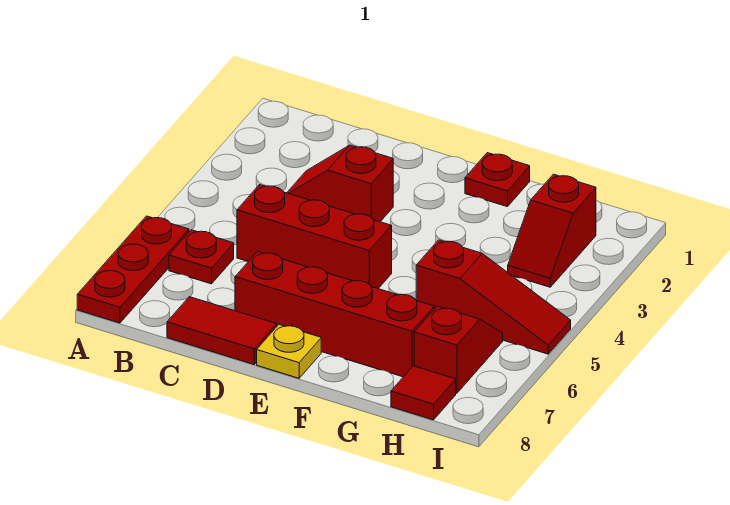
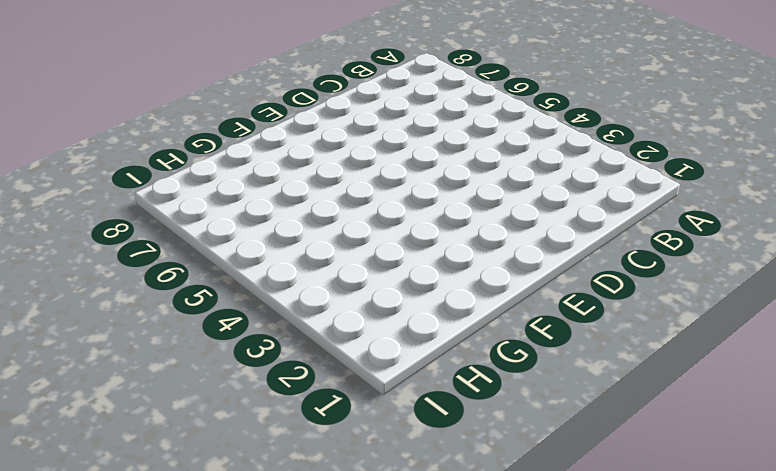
none -> red plate A6:A8 level 1
none -> red plate B6 level 1
none -> red slope C3:D3 level 1 top D

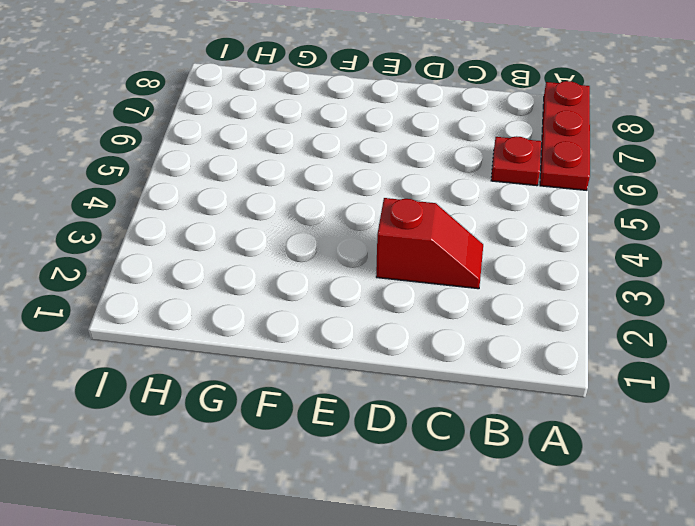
none -> red brick C5:E5 level 1
none -> red tile C8:D8 level 1
none -> red brick D7:G7 level 1

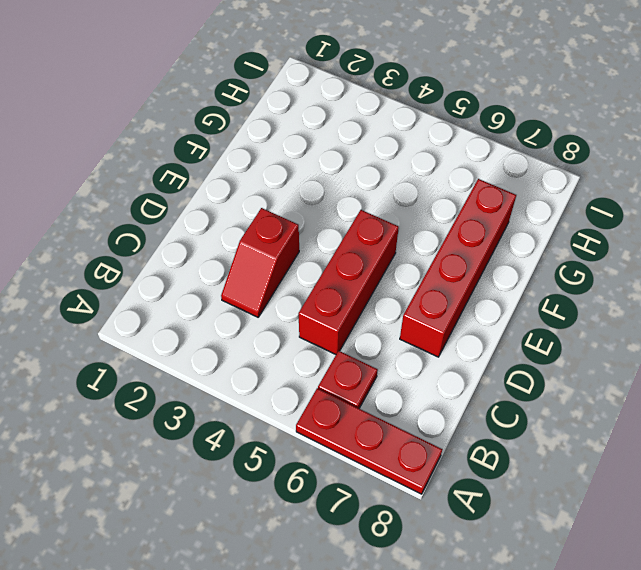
none -> red tile C8:D8 level 1
none -> yellow plate E8 level 1
none -> red plate F1 level 1

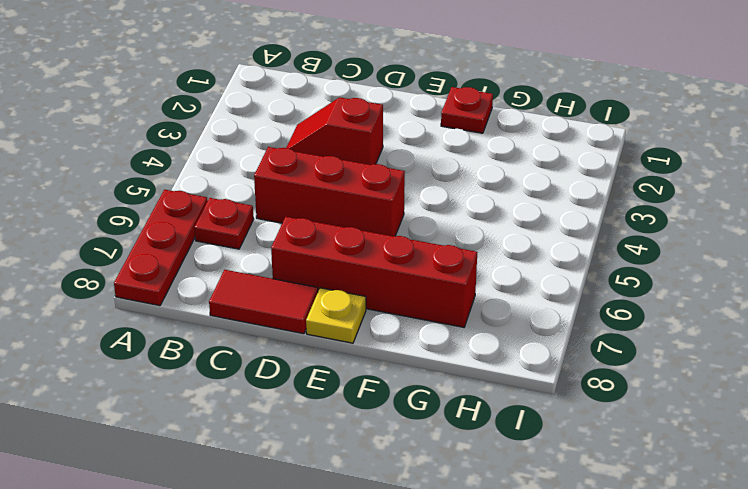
none -> red slope G5:I5 level 1 top G
none -> red slope H2:H3 level 1 top 2
none -> red slope H6:H7 level 1 top 7

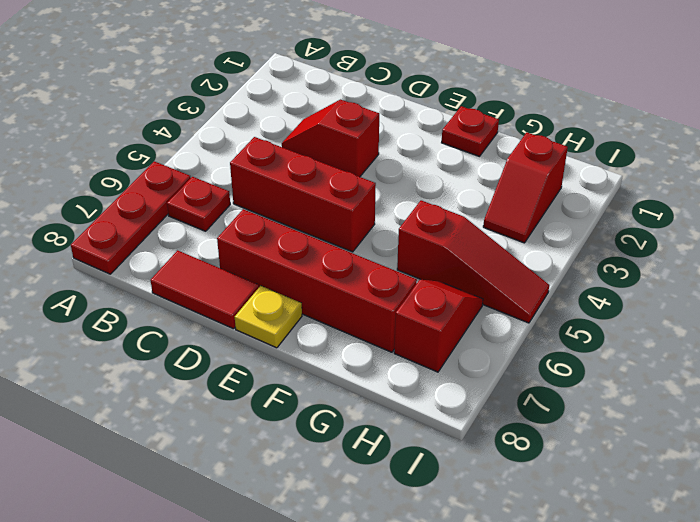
none -> red tile H8 level 1

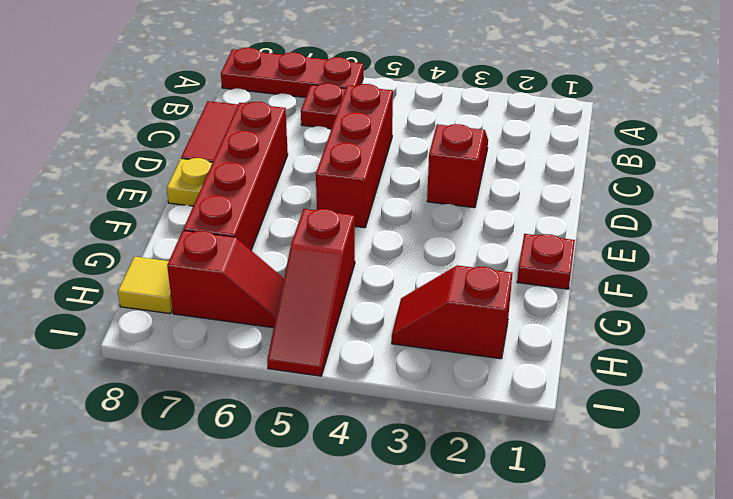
yellow tile H8 level 1 -> red tile H8 level 1

